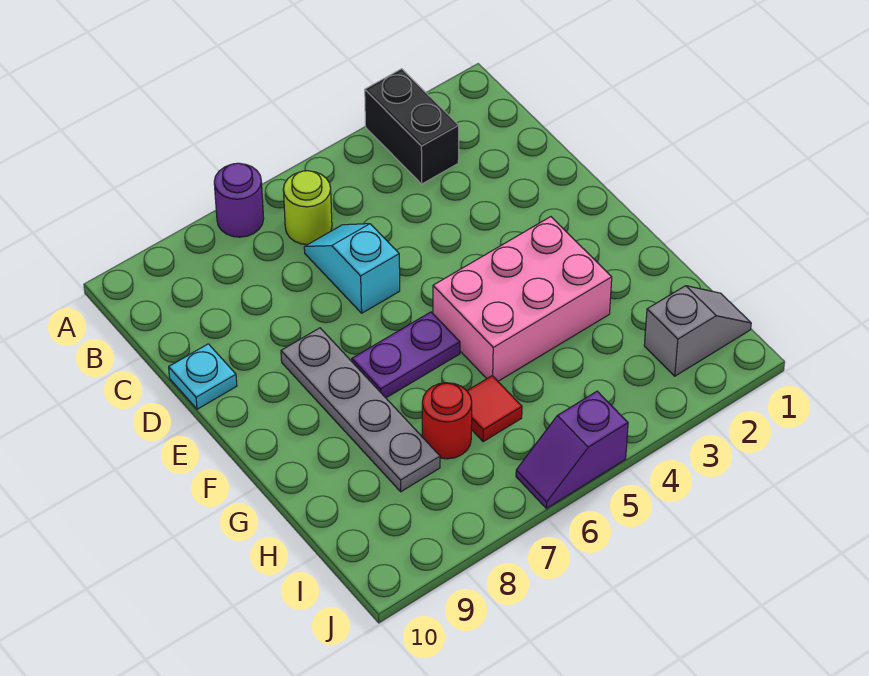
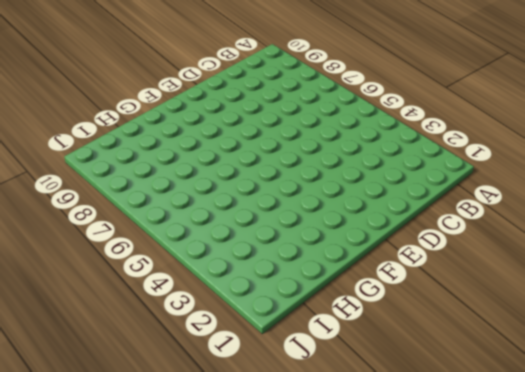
none -> black brick A3:B3 level 1
none -> purple round brick A7 level 1
none -> lime round brick B6 level 1

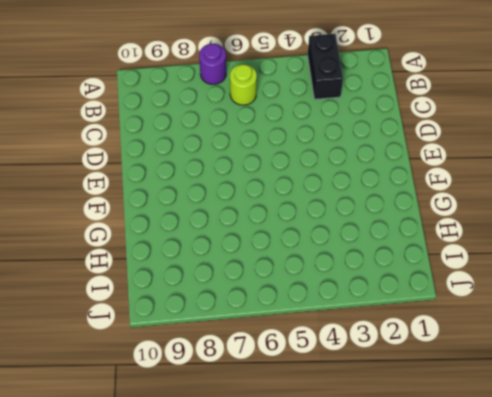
none -> cyan slope C6:D6 level 1 top D
none -> cyan plate D10 level 1
none -> grey plate E8:H8 level 1

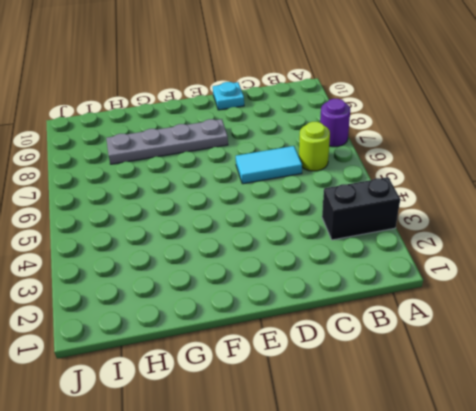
cyan tile C6:D6 level 1 -> cyan slope C6:D6 level 1 top D
none -> pink brick F3:G5 level 1
none -> purple plate F6:F7 level 1
none -> red tile H6 level 1

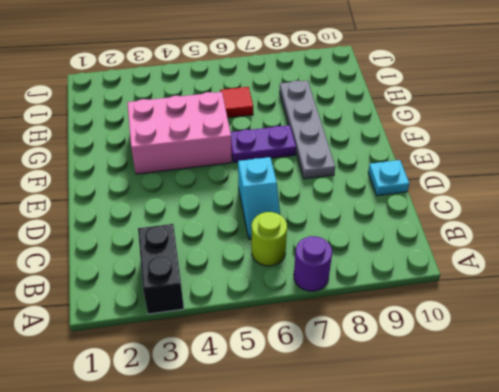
none -> red round brick H7 level 1
none -> grey slope I1:I2 level 1 top 2
none -> purple slope J5:J6 level 1 top 5

